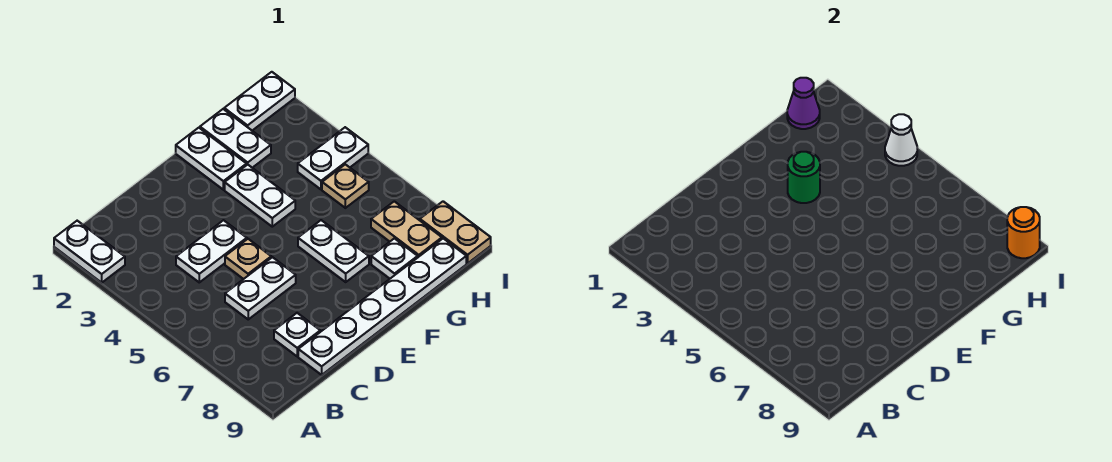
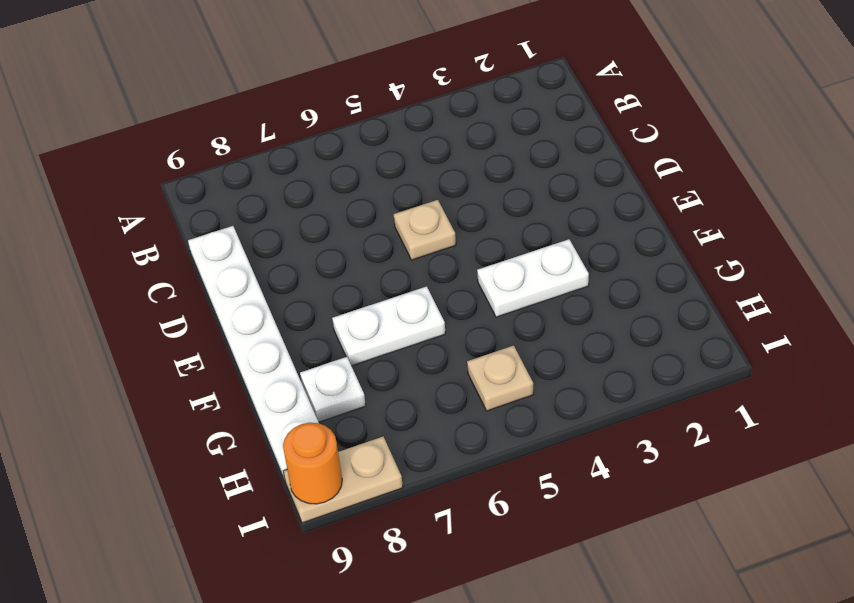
none -> white plate A1:A2 level 1
none -> white plate C4:D4 level 1
none -> white plate C6:D6 level 1

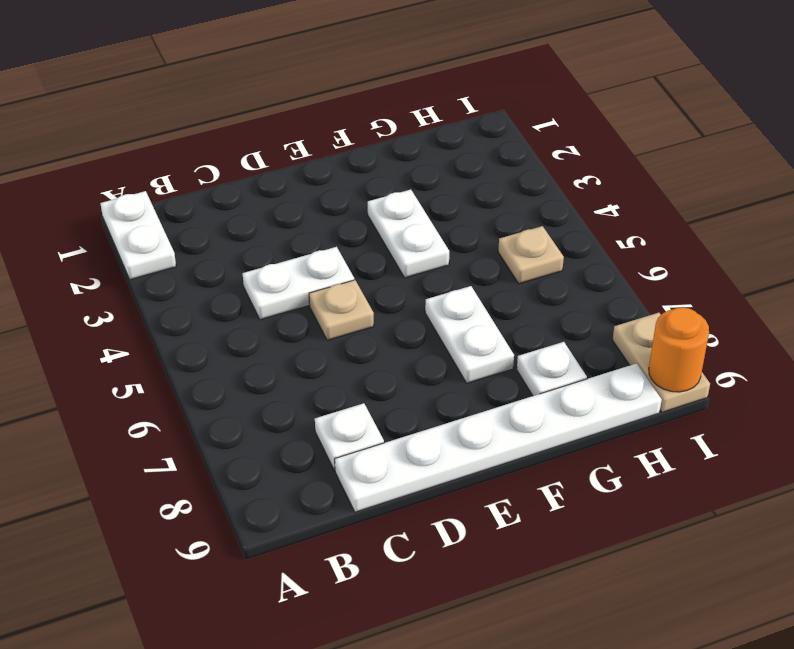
none -> white plate C6:D6 level 1
none -> white plate F1:F2 level 1
none -> white plate G1:G2 level 1

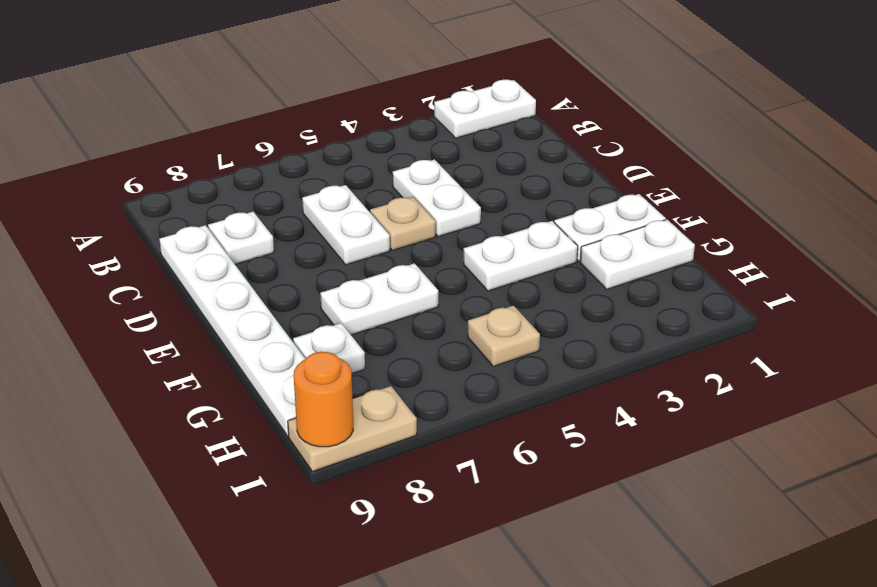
none -> white plate H1:I1 level 1
none -> white plate H4:I4 level 1
none -> tan plate H7:H8 level 1

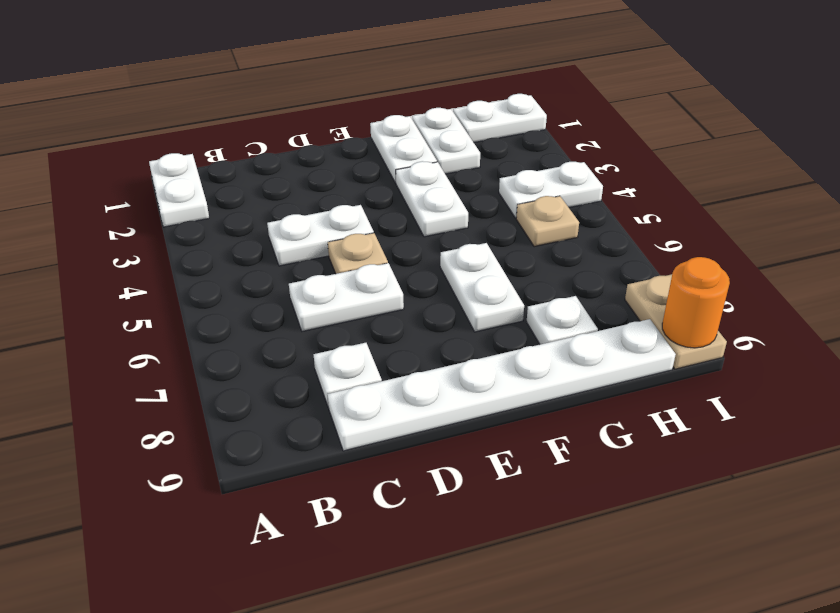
none -> tan plate H7:H8 level 1
none -> green round brick F3 level 2
none -> purple cone H1 level 2

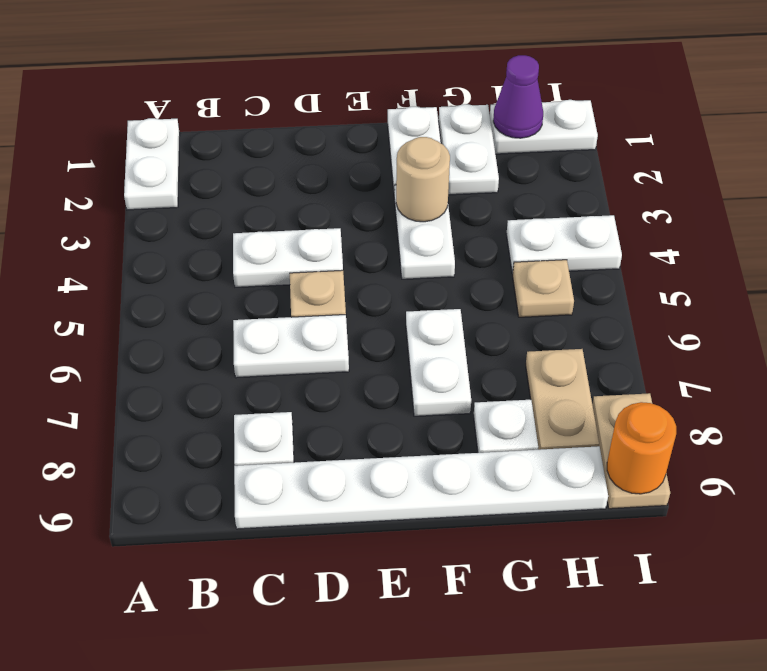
tan round brick F3 level 2 -> green round brick F3 level 2
none -> white cone I4 level 2

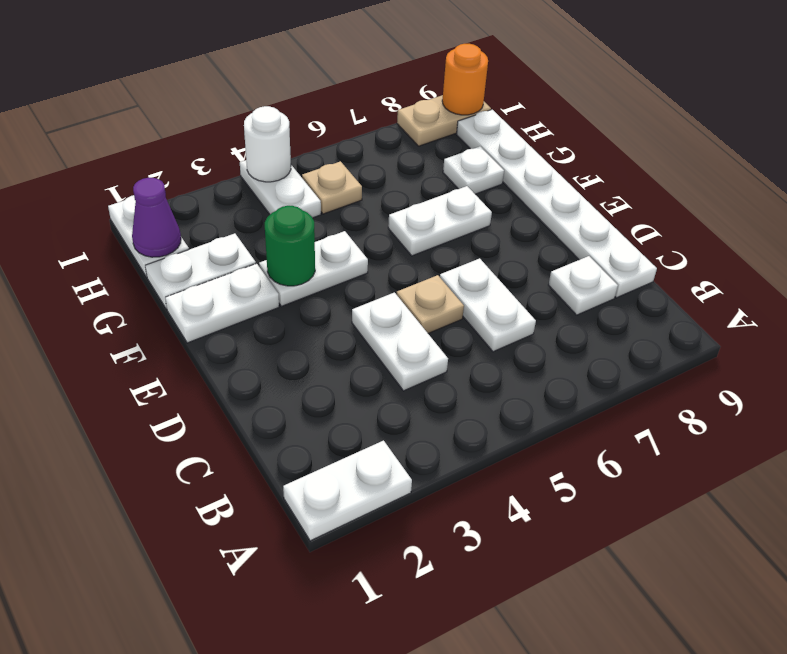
white round brick I4 level 2 -> white cone I4 level 2
none -> tan plate H7:H8 level 1

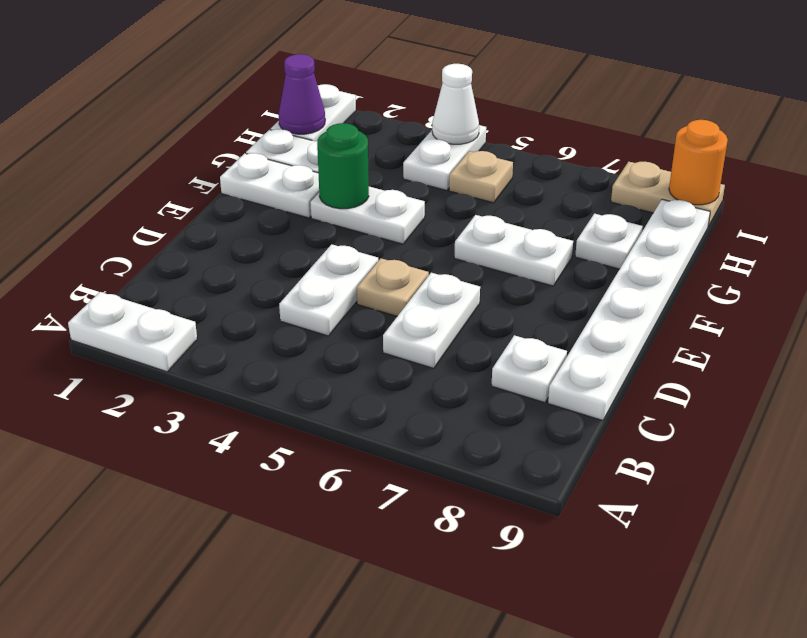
none -> tan plate H7:H8 level 1

